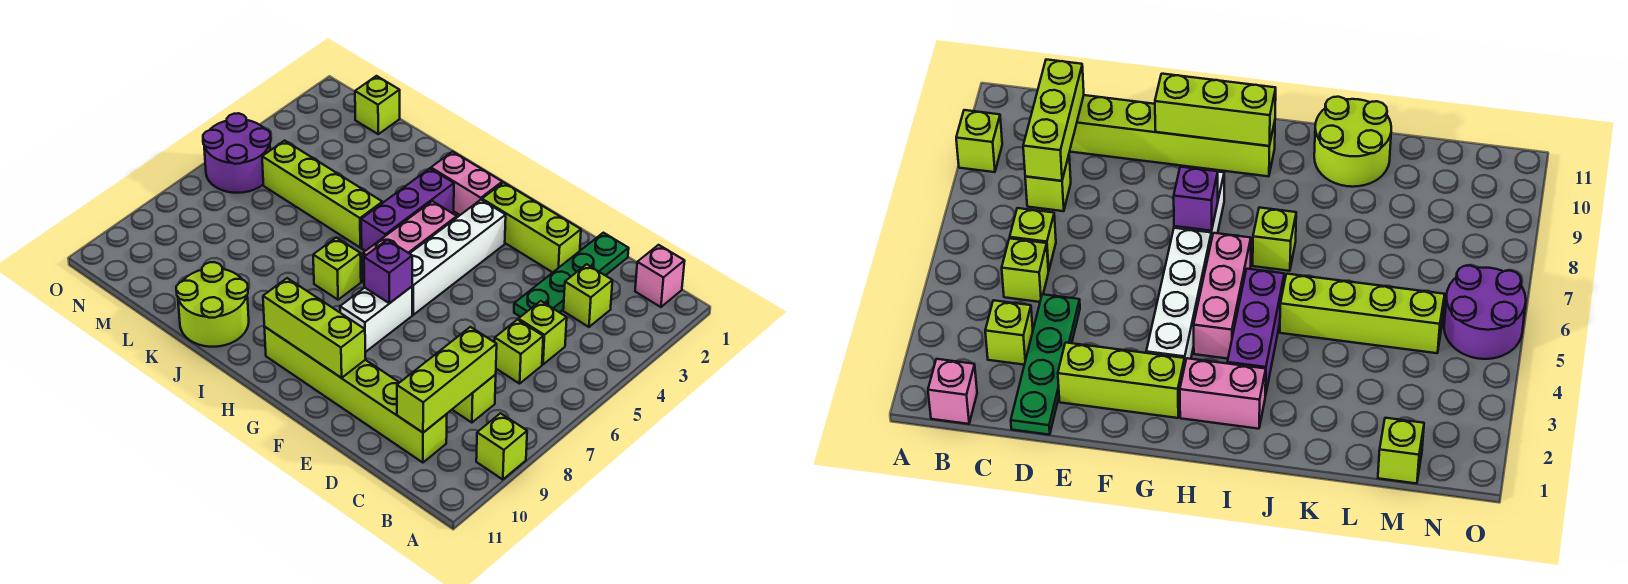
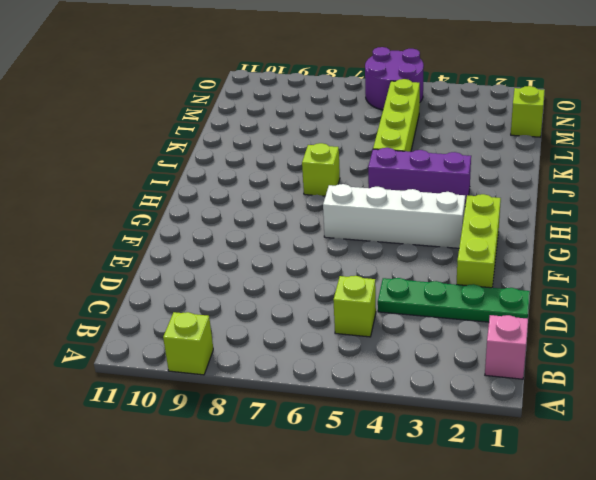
none -> lime brick C3 level 1
none -> lime brick C6 level 1
none -> lime brick C8 level 1

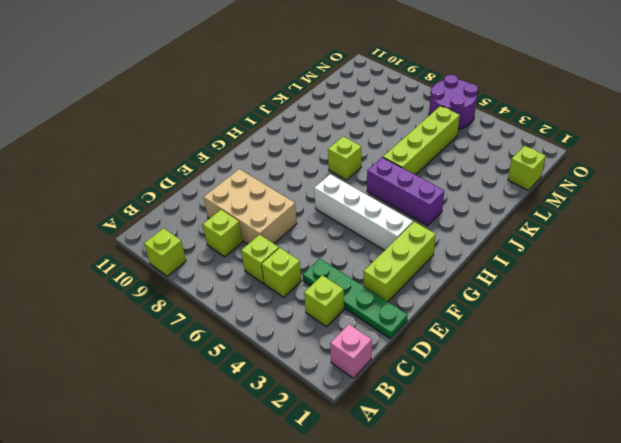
tan brick D7:E9 level 1 -> none
none -> lime brick C10:H10 level 1
none -> white brick G7:G8 level 1
none -> pink brick H2:I2 level 1

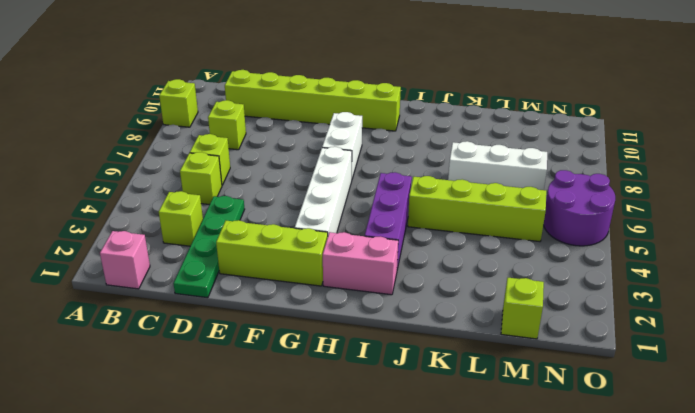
white brick K7:M7 level 1 -> none
none -> pink brick H4:H6 level 1
none -> lime brick I7 level 1
none -> lime round brick J10:K11 level 1

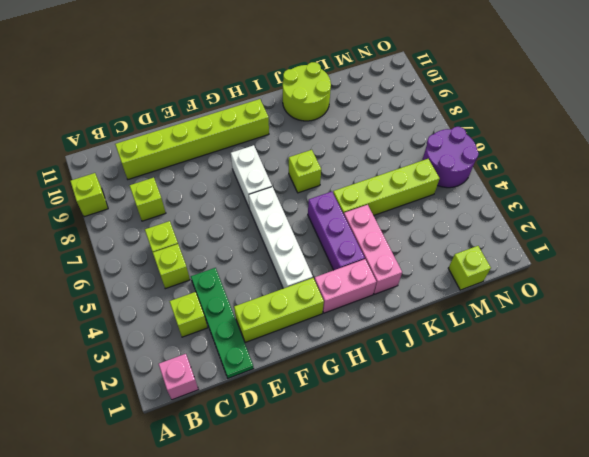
pink brick J2:J4 level 1 -> pink brick H4:H6 level 1
none -> lime brick C8:C10 level 2
none -> lime brick F10:H10 level 2
none -> purple brick G7 level 2

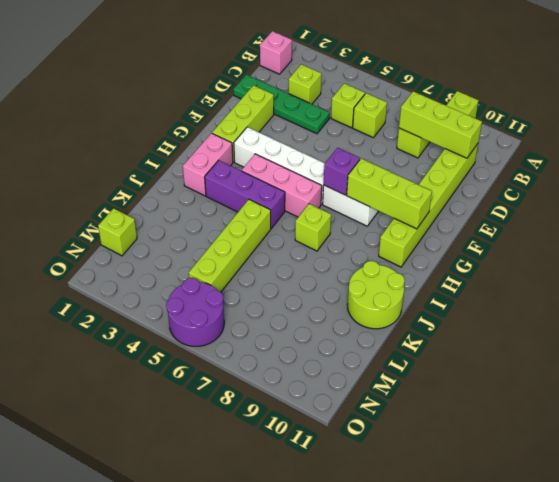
lime brick G8:G10 level 2 -> lime brick F10:H10 level 2

